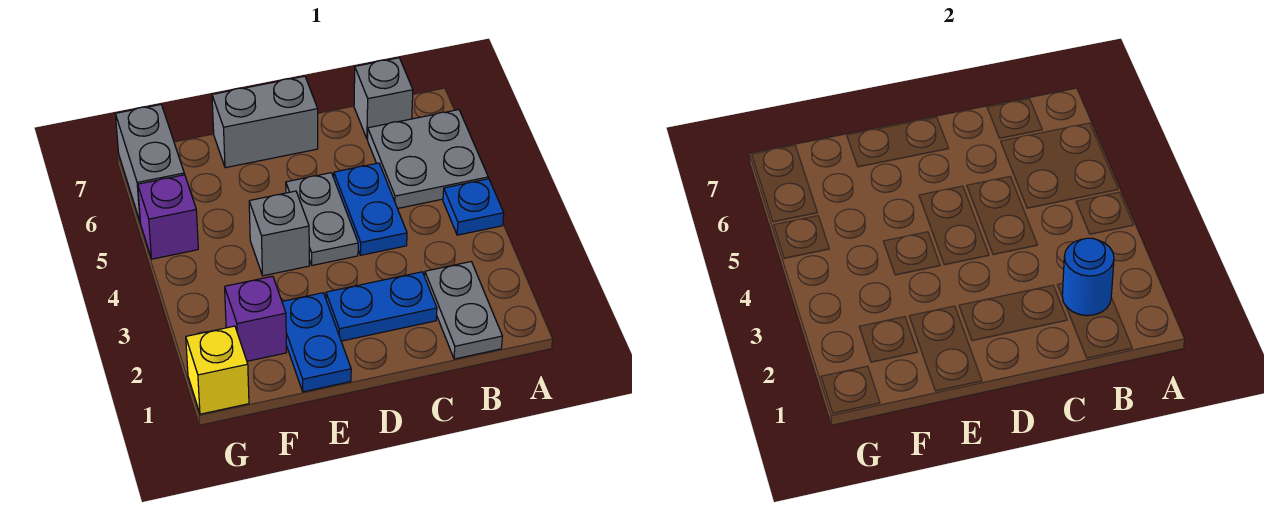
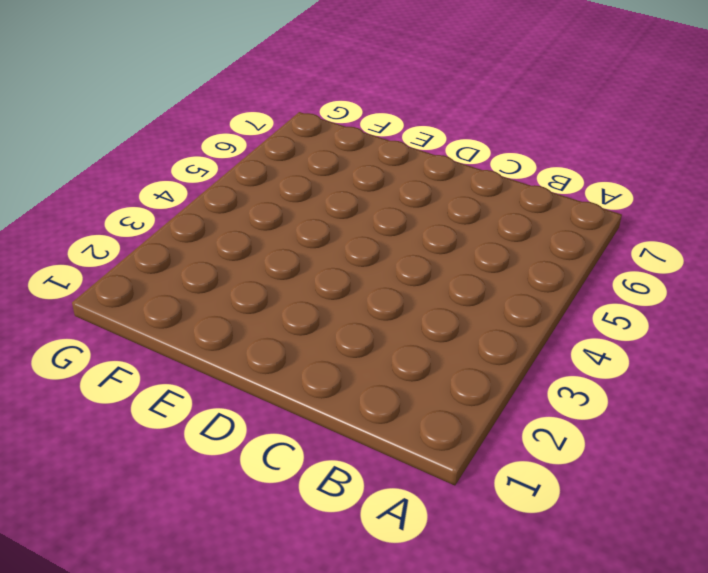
none -> blue plate A4 level 1
none -> grey plate A5:B6 level 1
none -> grey plate B1:B2 level 1

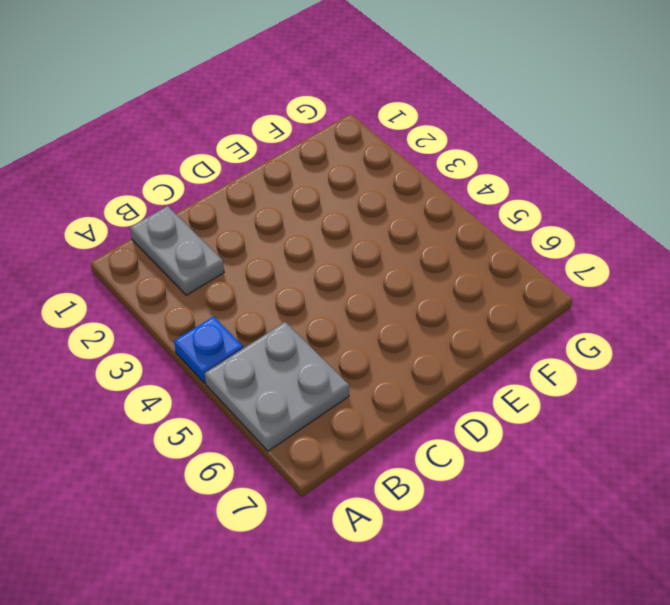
none -> grey brick B7 level 1
none -> blue plate C2:D2 level 1
none -> blue plate C4:C5 level 1

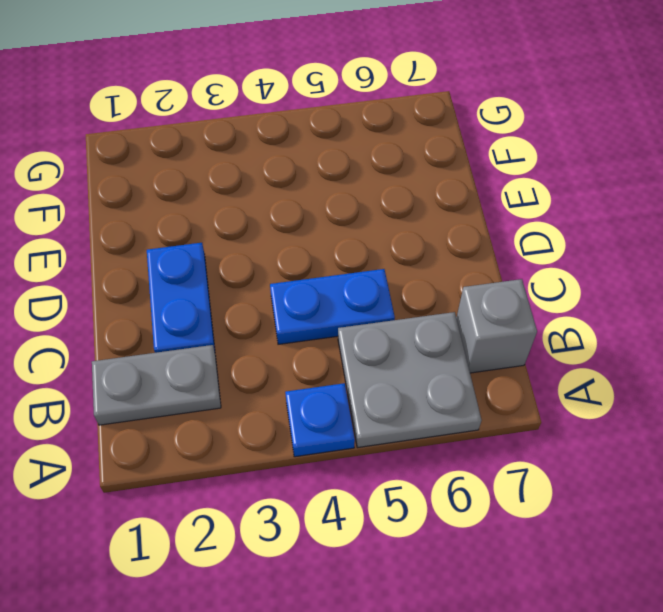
none -> grey plate D4:D5 level 1
none -> grey brick D7:E7 level 1
none -> blue plate E1:E2 level 1

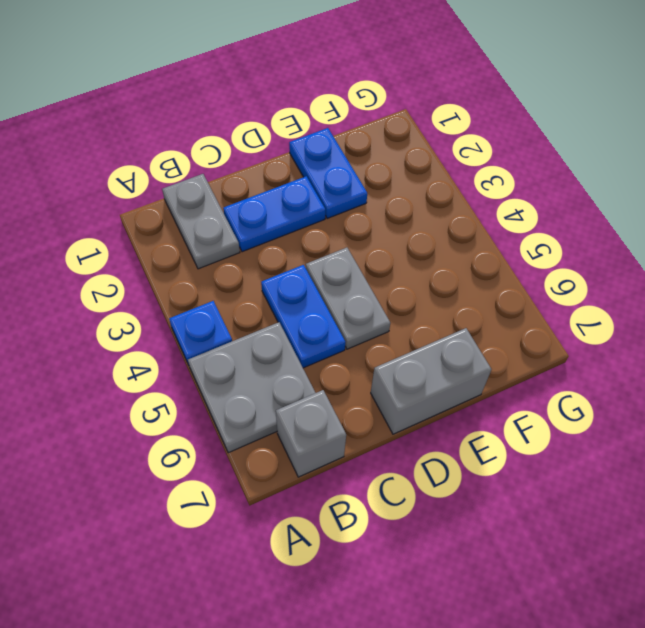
none -> grey brick E4 level 1
none -> purple brick F2 level 1
none -> yellow brick G1 level 1

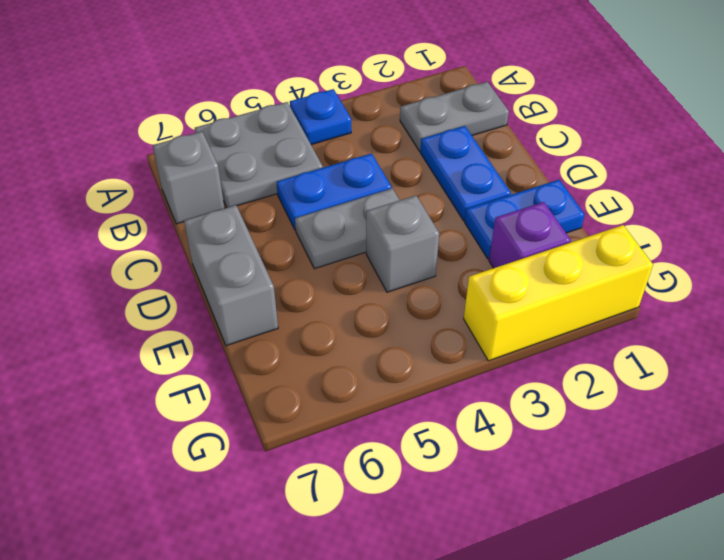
yellow brick G1:G3 level 1 -> yellow brick G1 level 1
none -> purple brick G5 level 1
none -> grey brick G6:G7 level 1
none -> blue round brick B2 level 2

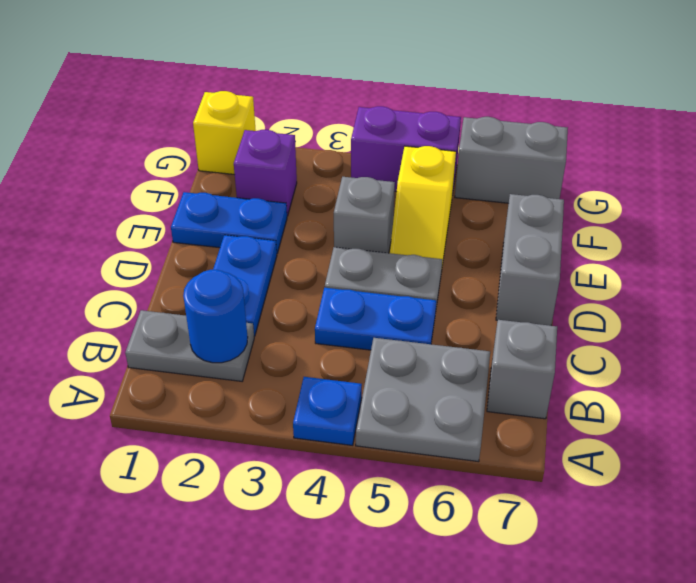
yellow slope E5:F5 level 1 top F -> none
purple brick G4:G5 level 1 -> purple brick G5 level 1

